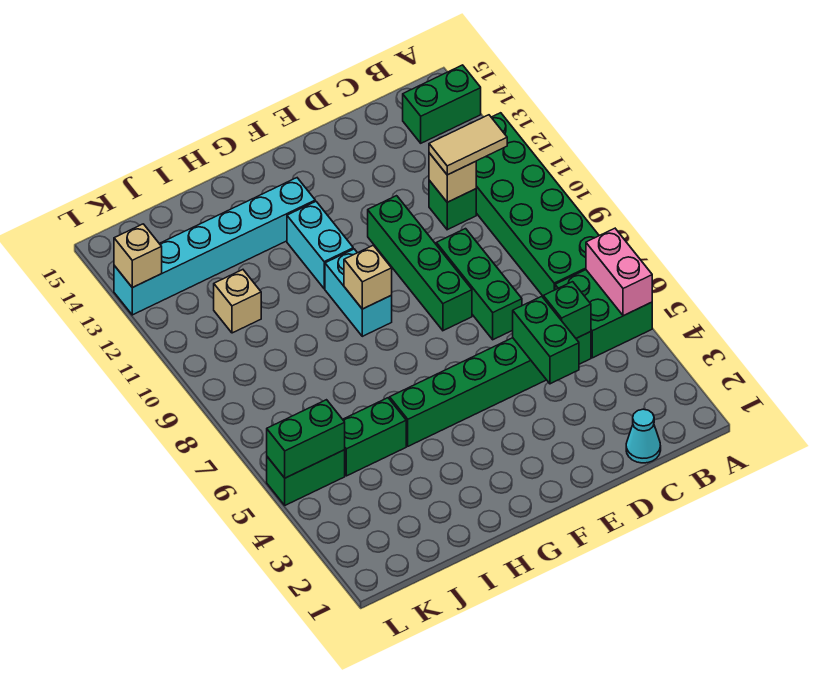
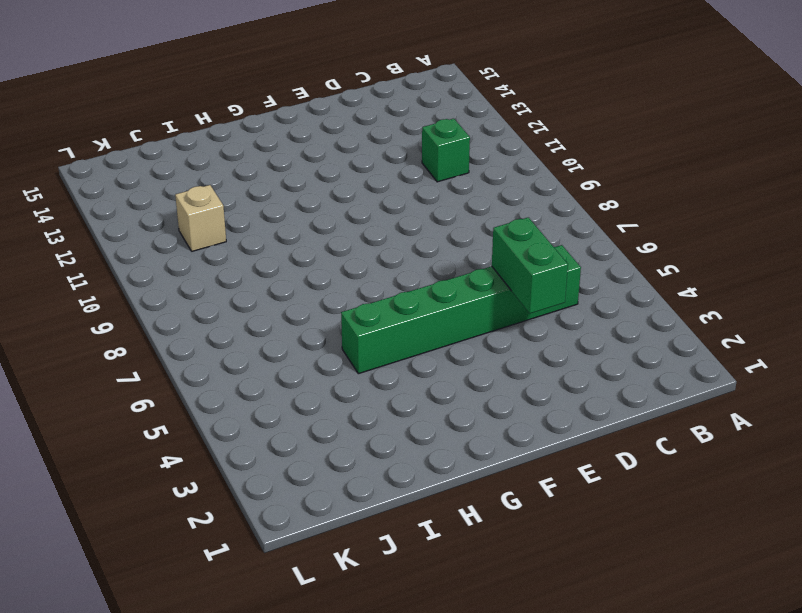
none -> green brick A5:B6 level 1
none -> green brick A7:B12 level 1
none -> green brick A14:B14 level 1

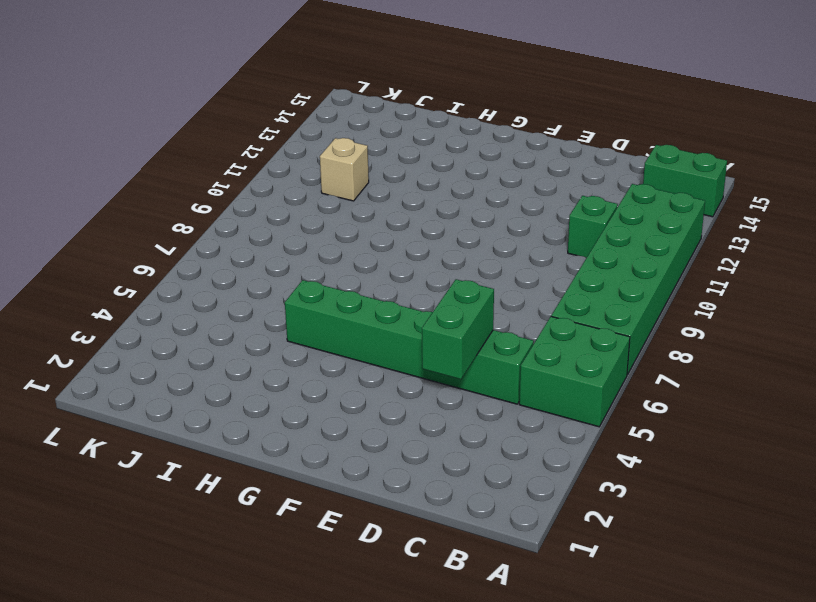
none -> cyan cone C1 level 1
none -> green brick D7:D9 level 1
none -> green brick E8:E11 level 1

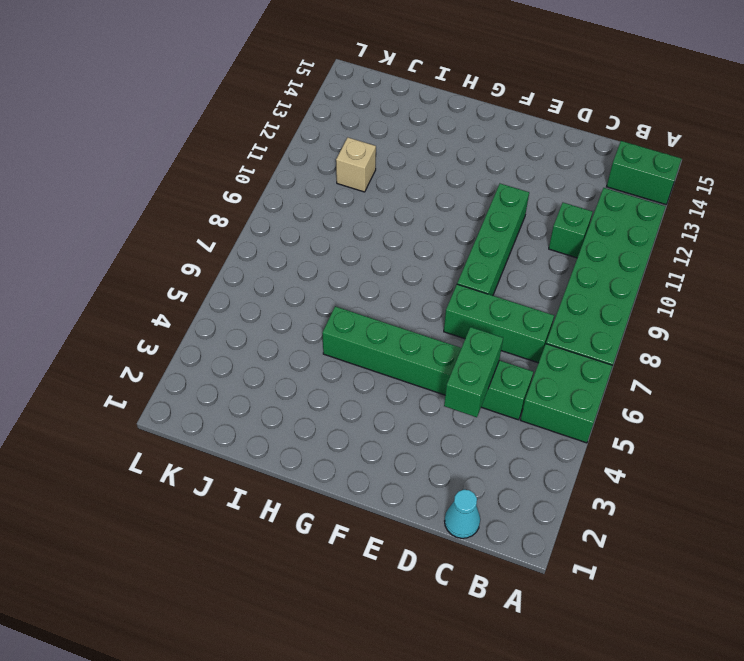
green brick C7:E7 level 1 -> green brick D7:D9 level 1
none -> cyan brick G9:G10 level 1
none -> cyan brick G11:G12 level 1
none -> cyan brick G13:L13 level 1

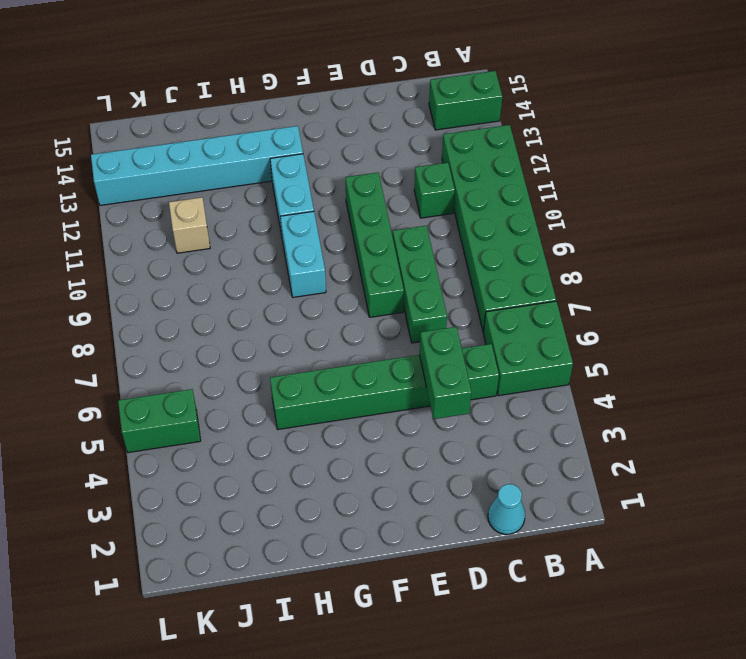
none -> green brick I5:J5 level 1
none -> pink brick A5:A6 level 2
none -> green brick C5 level 2

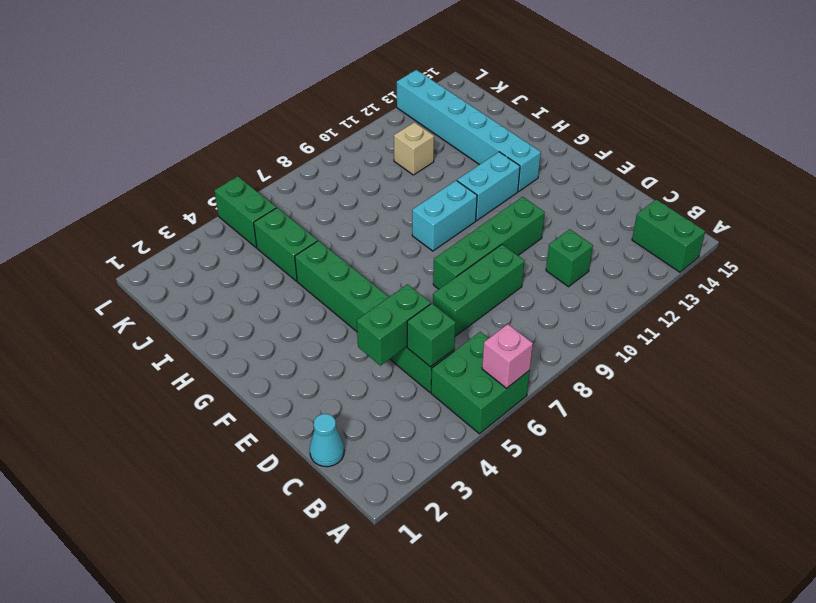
pink brick A6 level 2 -> pink brick A5:A6 level 2
none -> green brick A7:B12 level 1
none -> tan brick C11 level 2
none -> tan brick G9 level 2

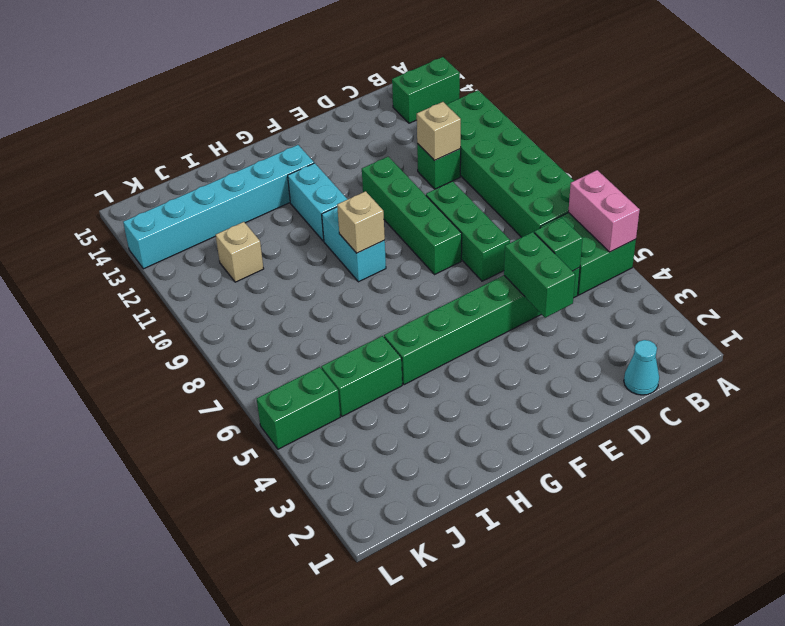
none -> green brick K5:L5 level 2
none -> tan brick L13 level 2
none -> tan tile B11:C11 level 3

